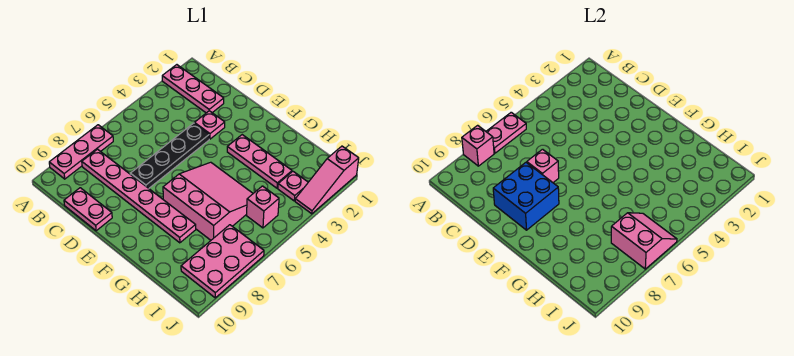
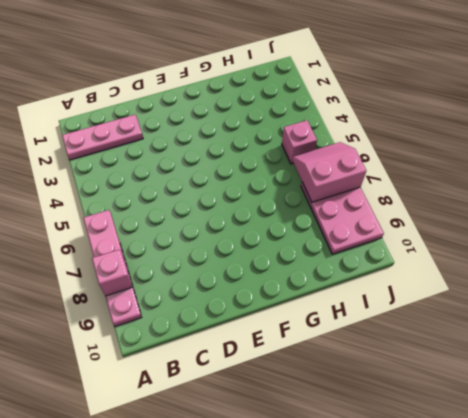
none -> pink plate B8:G8 level 1
none -> pink plate C10:D10 level 1
none -> pink plate D3 level 1

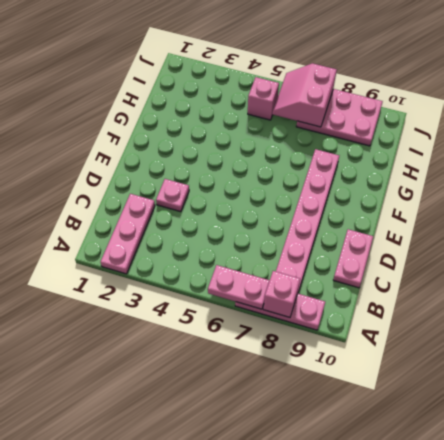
none -> black plate D4:D7 level 1
none -> pink plate F3:H3 level 1
none -> pink slope F5:H7 level 1 top 7

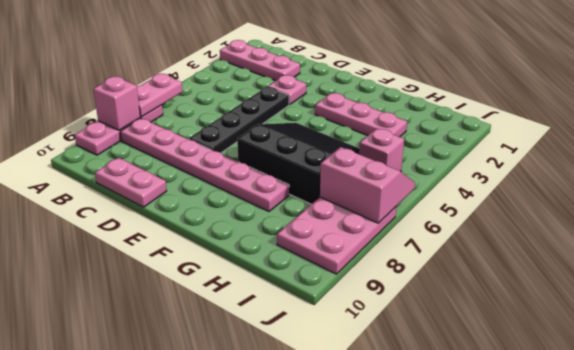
black slope F5:H7 level 1 top 7 -> pink slope F5:H7 level 1 top 7
none -> pink plate I3 level 1
none -> pink slope J1:J3 level 1 top 1
none -> pink brick D7 level 2

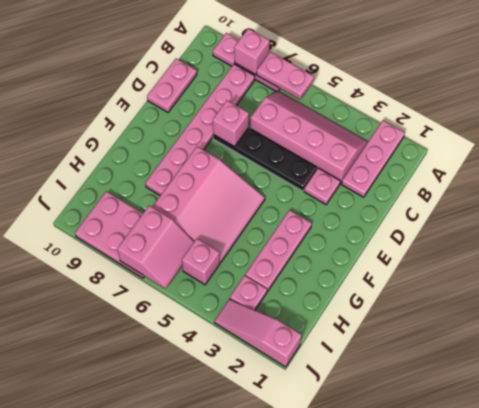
pink slope B3:C6 level 1 top C -> none
none -> blue brick D8:E9 level 2

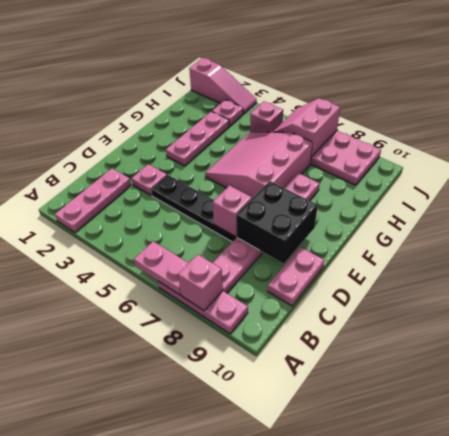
black brick D8:E9 level 2 -> blue brick D8:E9 level 2

